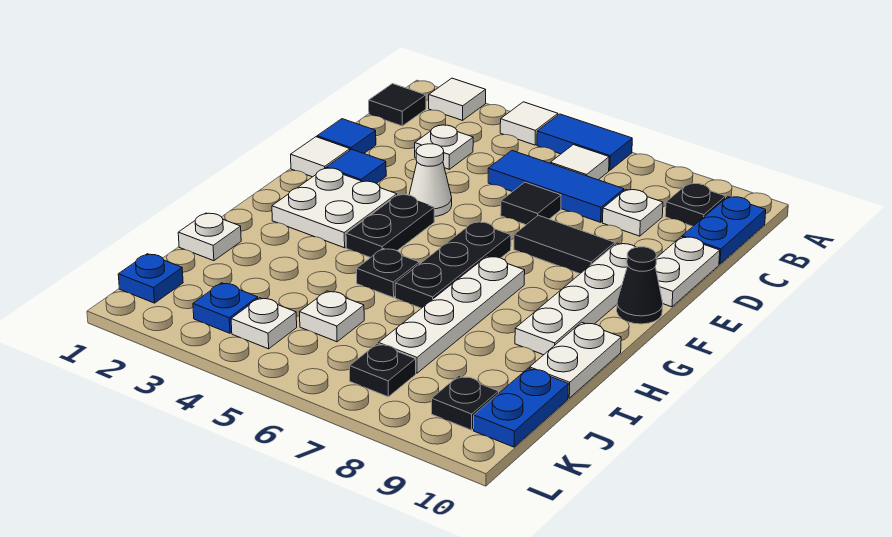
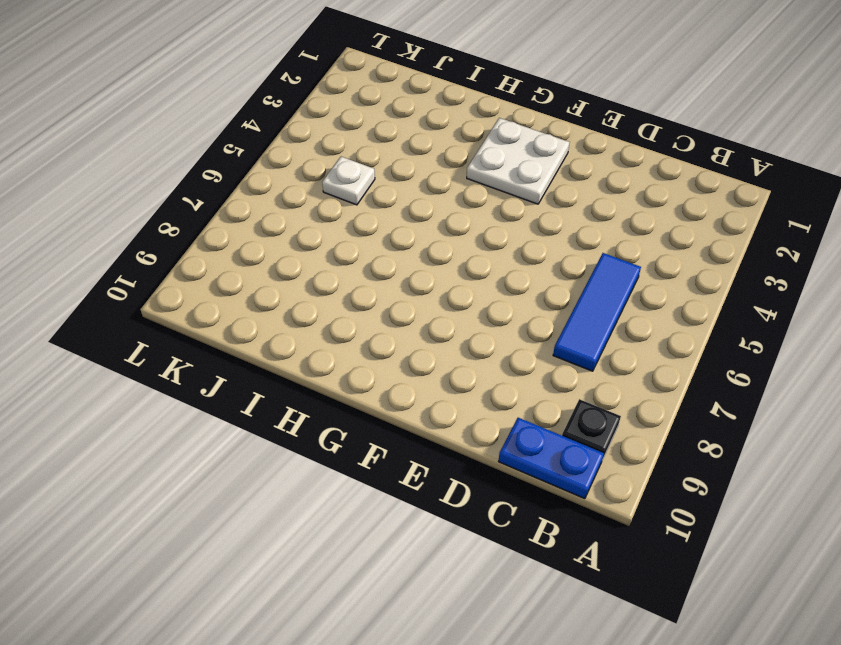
none -> white tile A2 level 1
none -> white tile A4 level 1
none -> blue tile A5:A6 level 1
none -> black tile B1 level 1

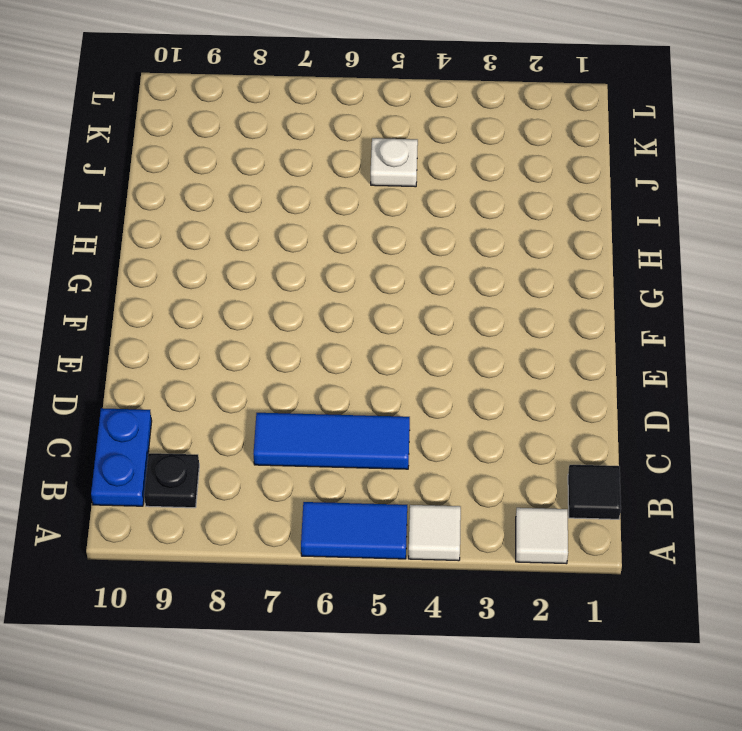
none -> white tile B6 level 1
none -> white plate C3 level 1
none -> white plate C8 level 1
none -> blue tile D1 level 1

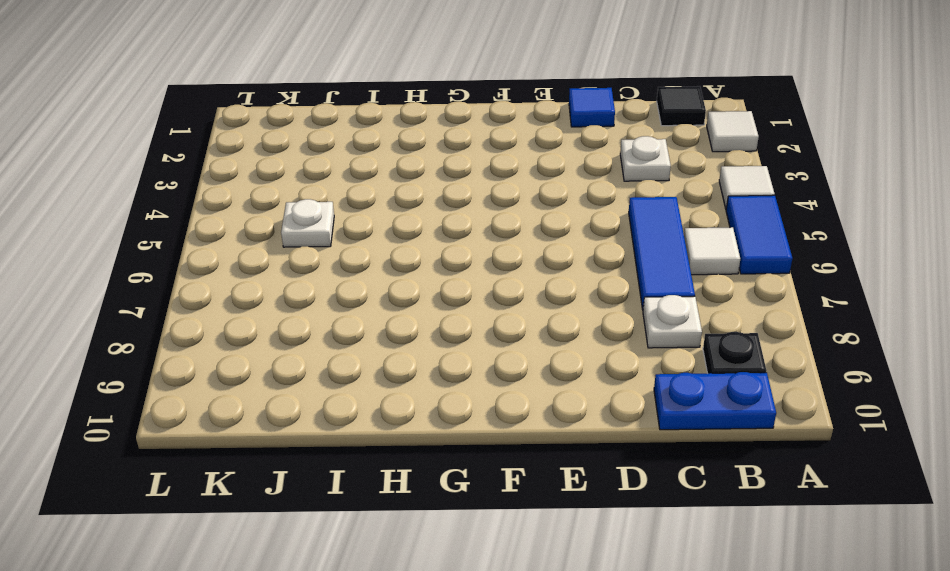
none -> black tile D6 level 1
none -> white plate D10:E10 level 1
none -> white tile E1 level 1
none -> blue tile E2 level 1

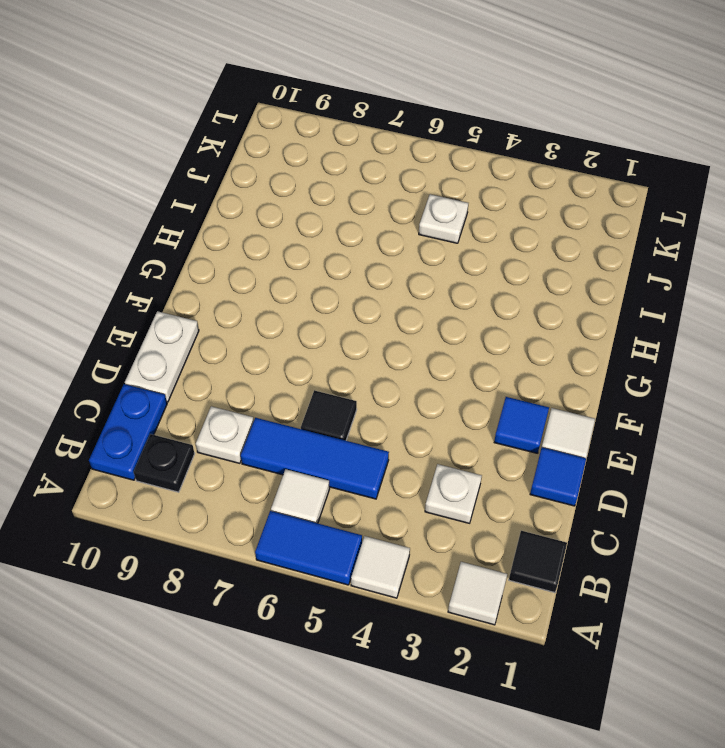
none -> white cone E4 level 1
none -> black tile E7:E8 level 1
none -> white plate E9:H9 level 1
none -> white plate F2:G3 level 1

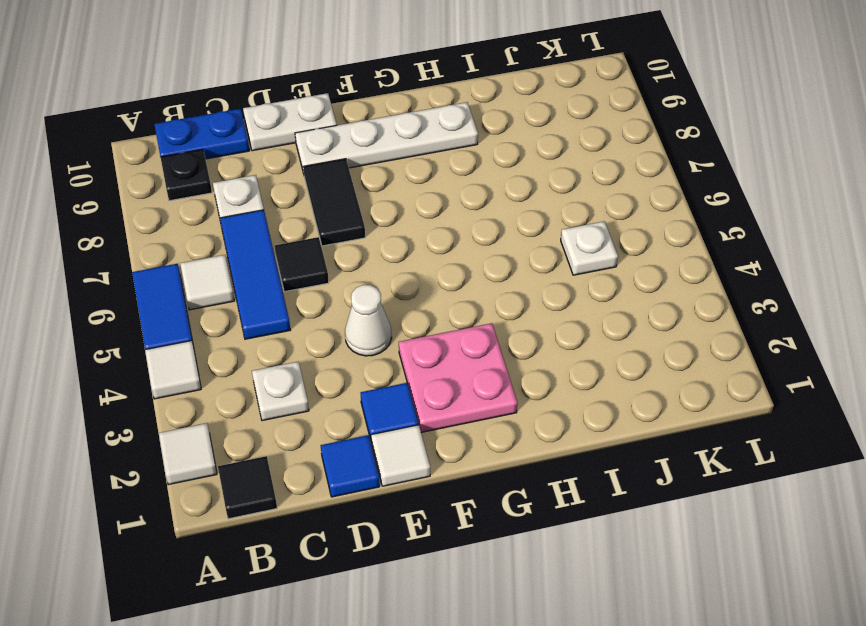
pink plate F2:G3 level 1 -> white plate F2:G3 level 1
none -> black plate F4:G4 level 1
none -> black plate F6:H6 level 1
none -> black cone F10 level 1
none -> white plate G7:J7 level 1

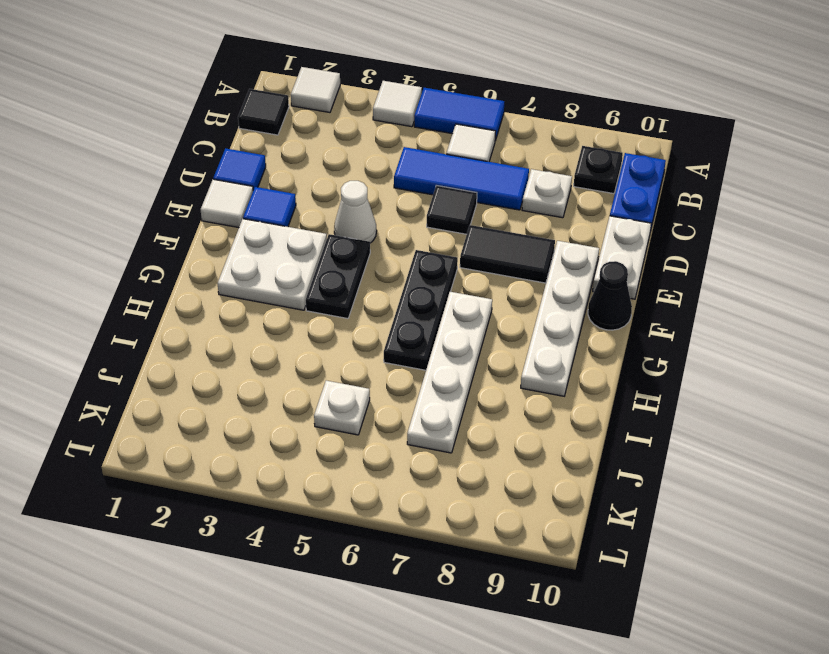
none -> white plate C3 level 1
none -> black plate H5 level 1
none -> white plate H10:I10 level 1
none -> white plate I1 level 1

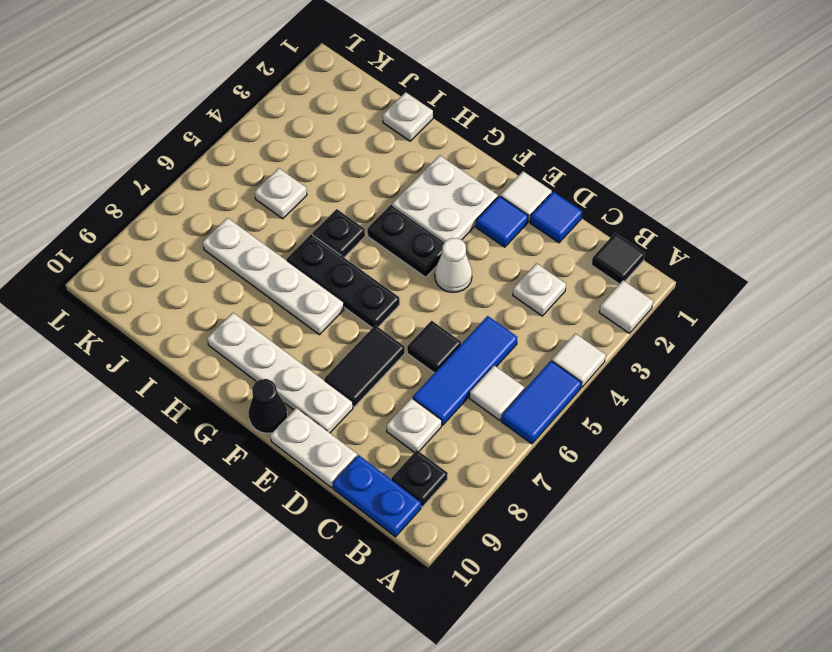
none -> white plate H10:I10 level 1
none -> blue plate J10:K10 level 1
none -> blue plate K1 level 1
none -> blue plate K3 level 1

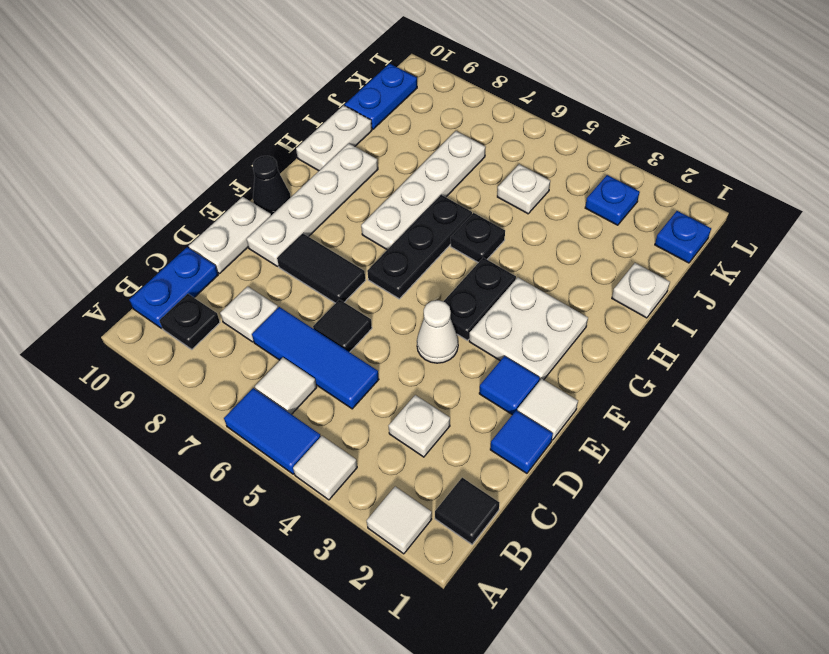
none -> white plate K4 level 1
none -> black plate K7 level 1
none -> black plate K9 level 1

